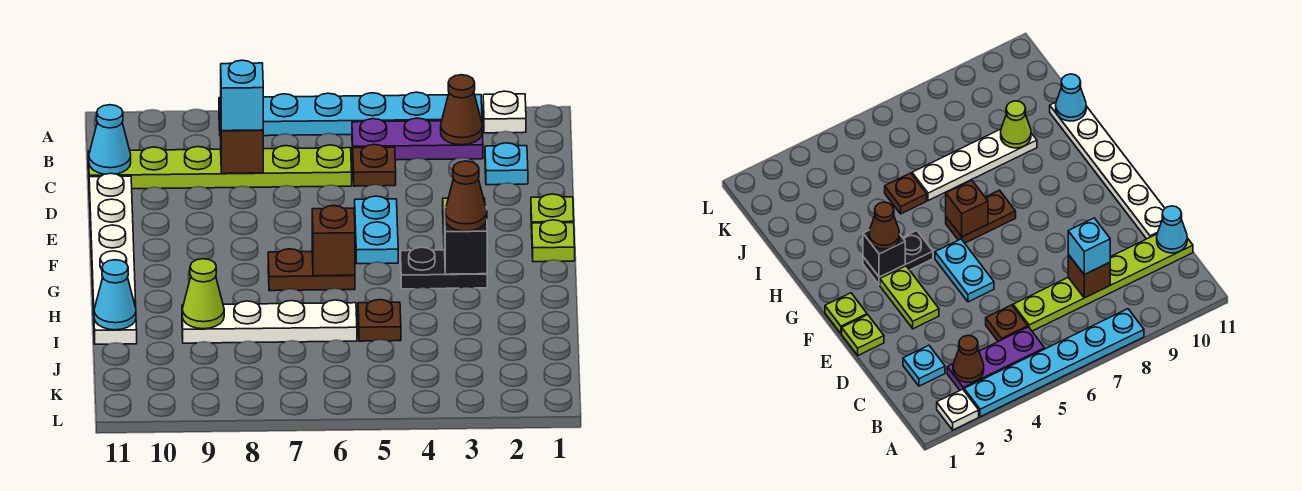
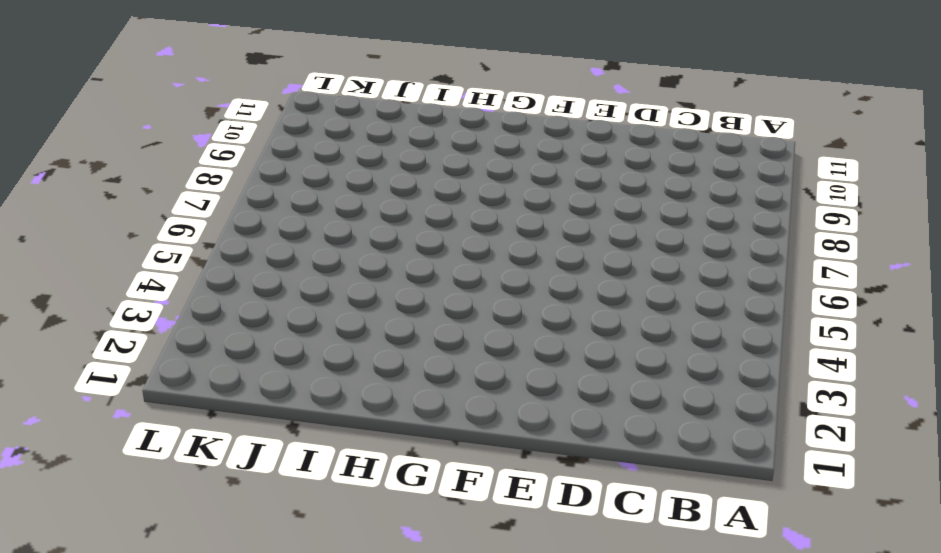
none -> white plate A2 level 1
none -> cyan plate A3:A8 level 1
none -> purple plate B3:B5 level 1

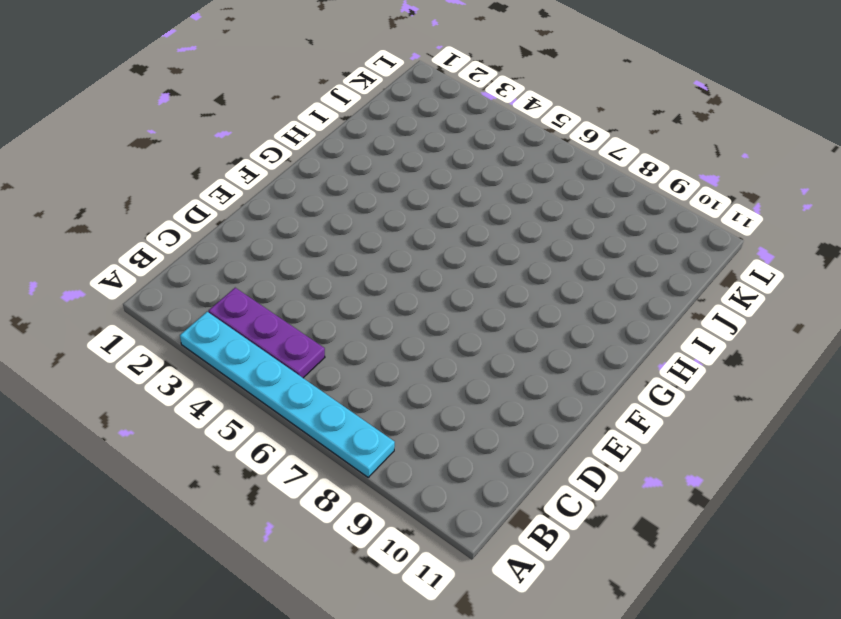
none -> white plate A2 level 1
none -> cyan plate C2 level 1
none -> brown plate C5 level 1

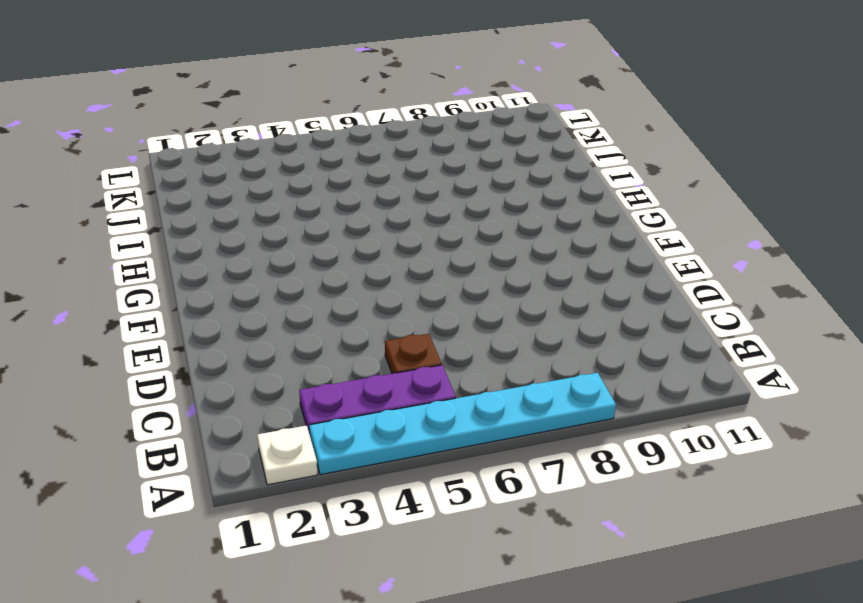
none -> cyan plate C2 level 1
none -> lime plate C6:C11 level 1
none -> white plate D11:I11 level 1

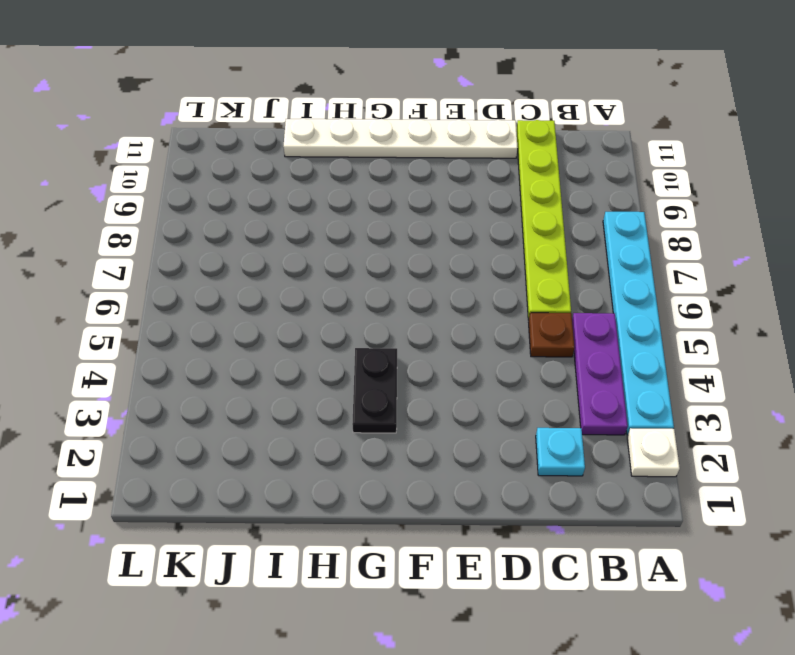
none -> lime plate E1 level 1
none -> lime plate E3:F3 level 1
none -> cyan plate E5:F5 level 1

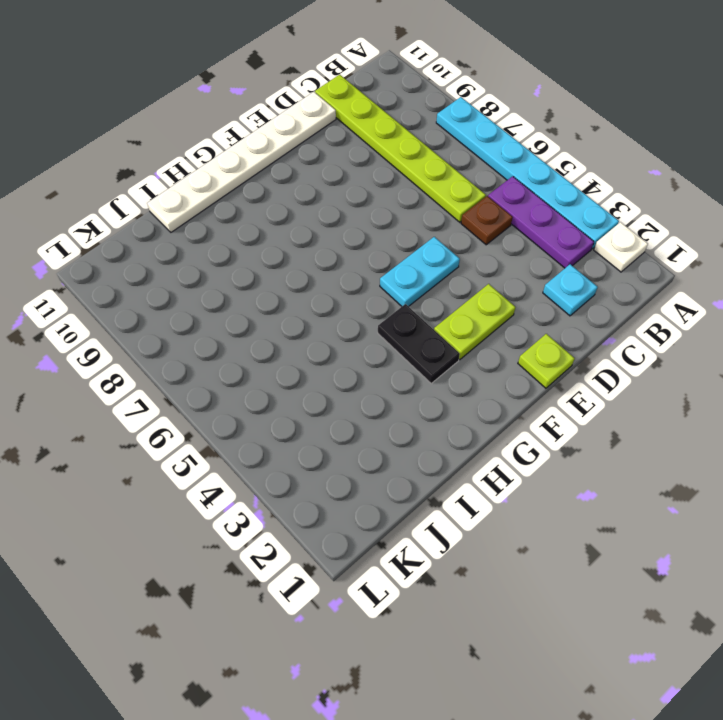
none -> lime plate F1 level 1
none -> brown plate G6:G7 level 1
none -> brown plate I5 level 1

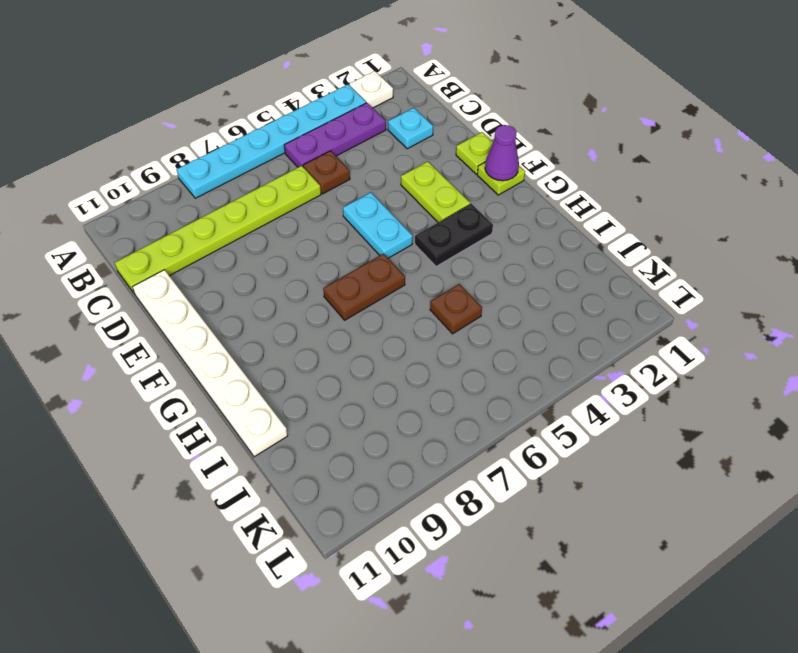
purple cone F1 level 2 -> none
none -> white plate I6:I9 level 1
none -> brown cone B3 level 2
none -> brown brick C8 level 2

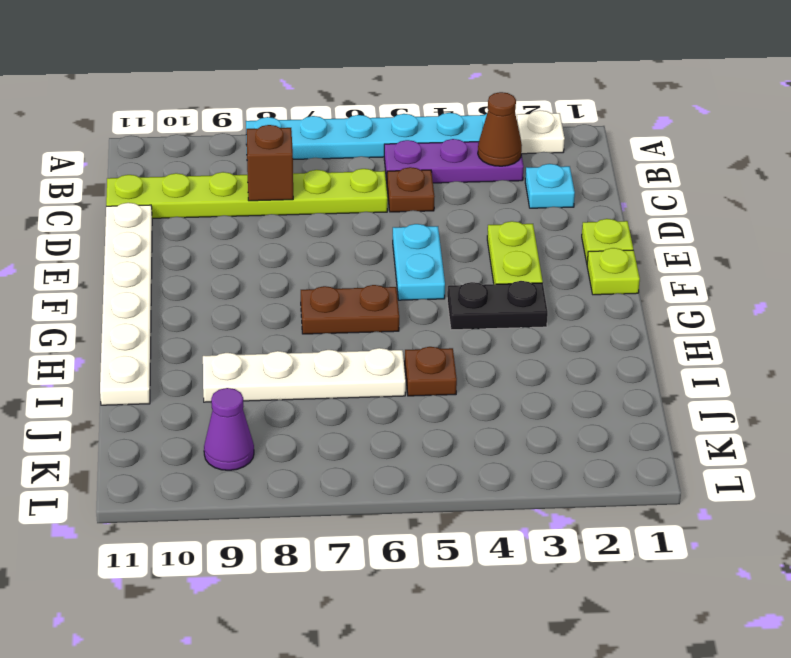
purple cone K9 level 1 -> none
none -> cyan cone C11 level 2
none -> black brick G3 level 2
none -> brown brick G6 level 2

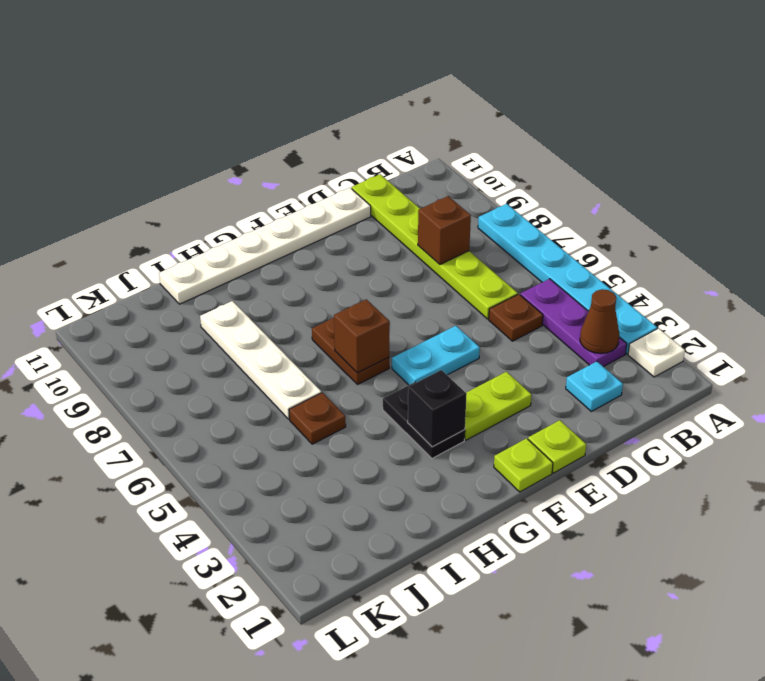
none -> cyan cone C11 level 2
none -> lime cone I9 level 2
none -> cyan cone I11 level 2

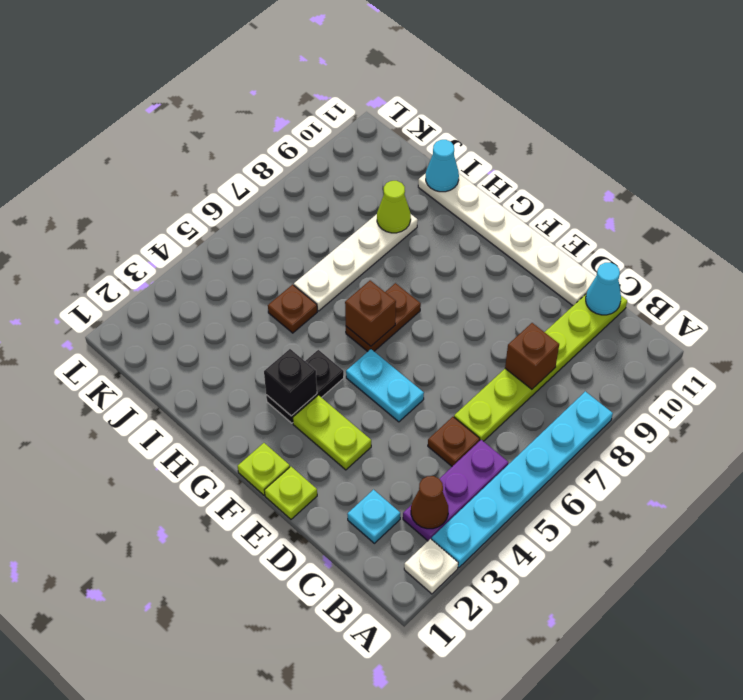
none -> cyan brick C8 level 3
none -> brown cone G3 level 3

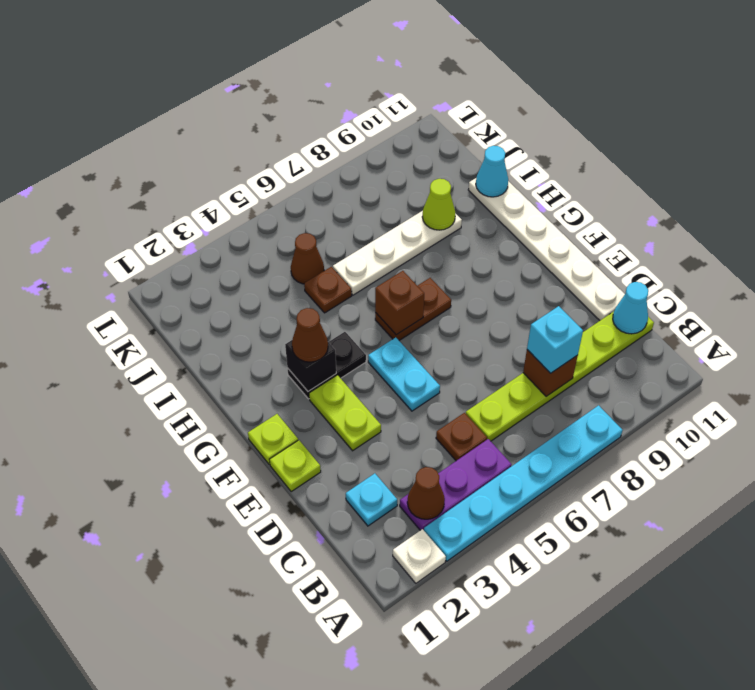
brown cone J5 level 1 -> none

